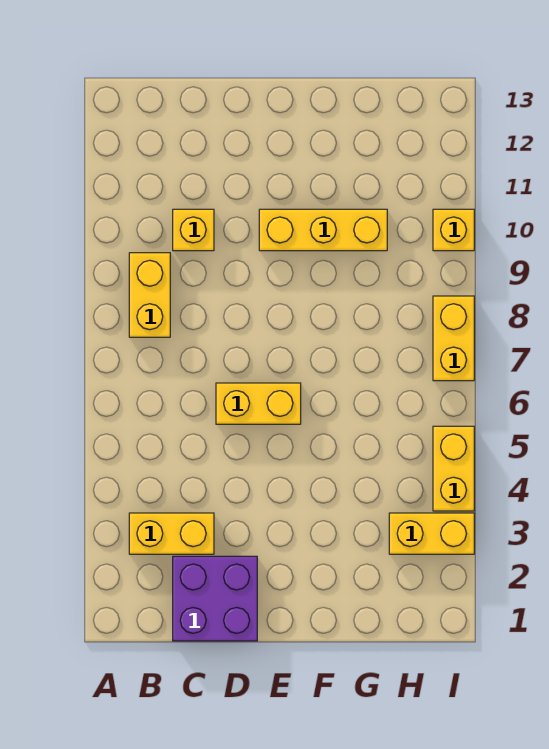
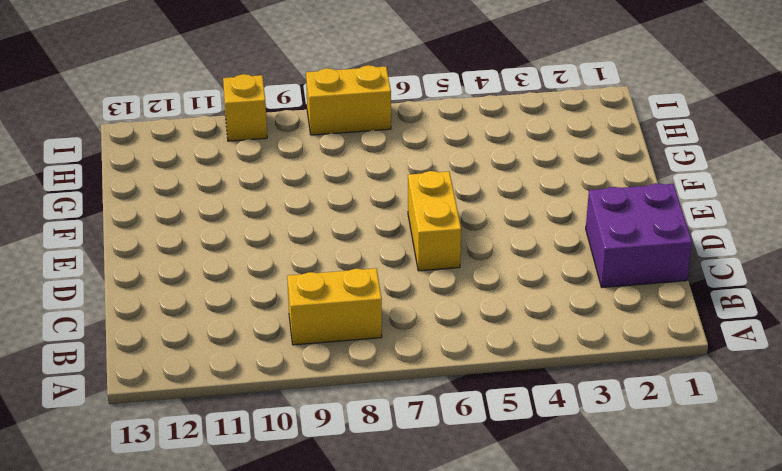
none -> yellow brick B3:C3 level 1
none -> yellow brick C10 level 1

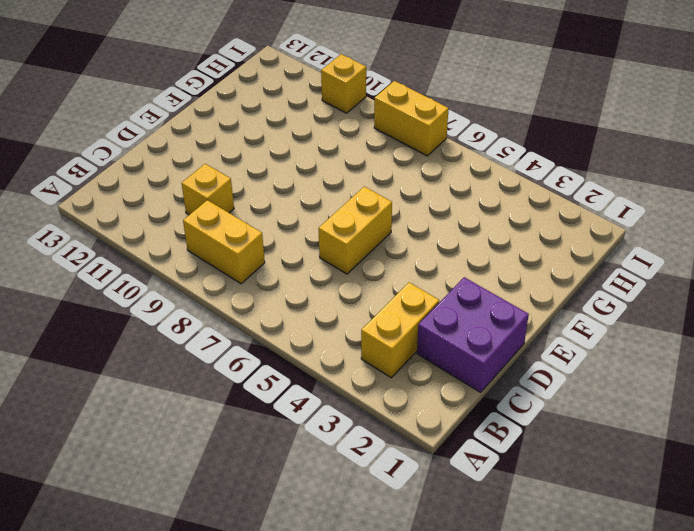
none -> yellow brick E10:G10 level 1
none -> yellow brick H3:I3 level 1

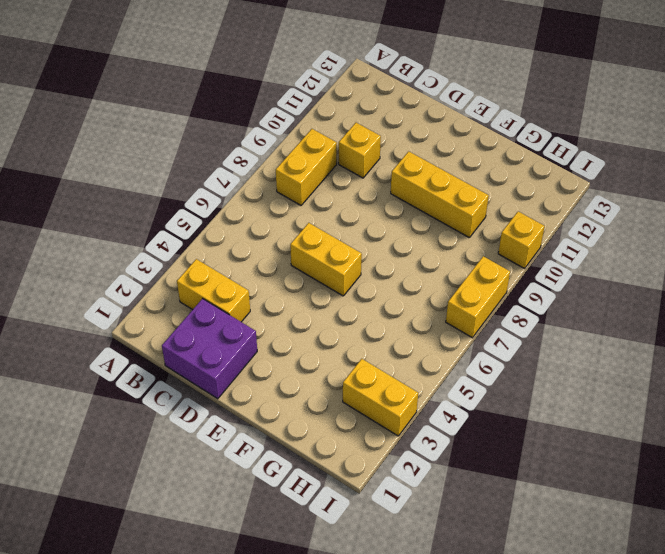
none -> yellow brick I4:I5 level 1

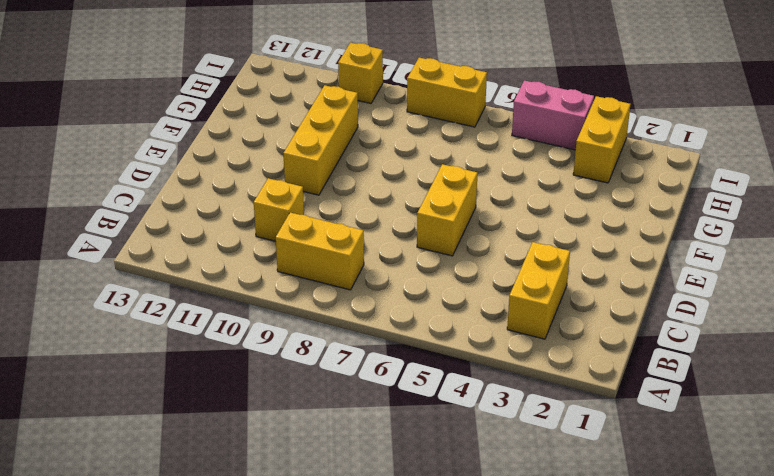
pink brick I4:I5 level 1 -> yellow brick I4:I5 level 1
none -> purple brick C1:D2 level 1

